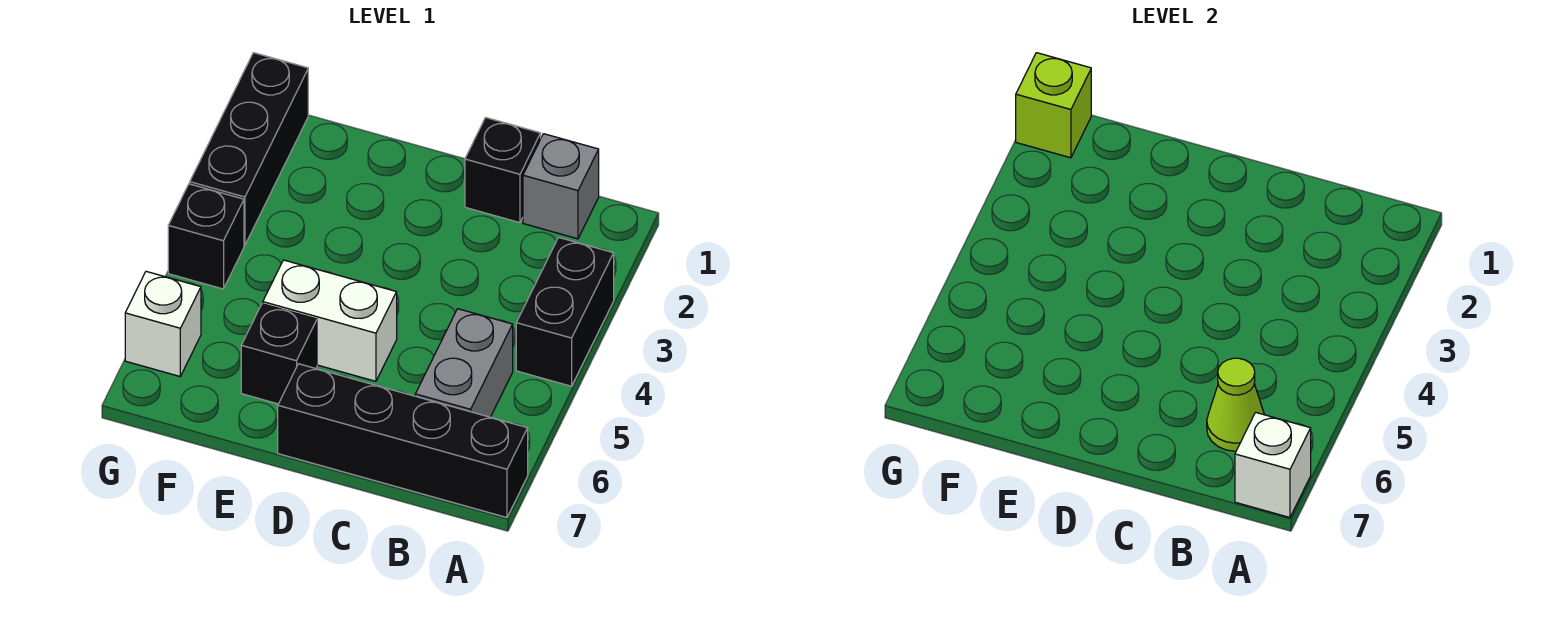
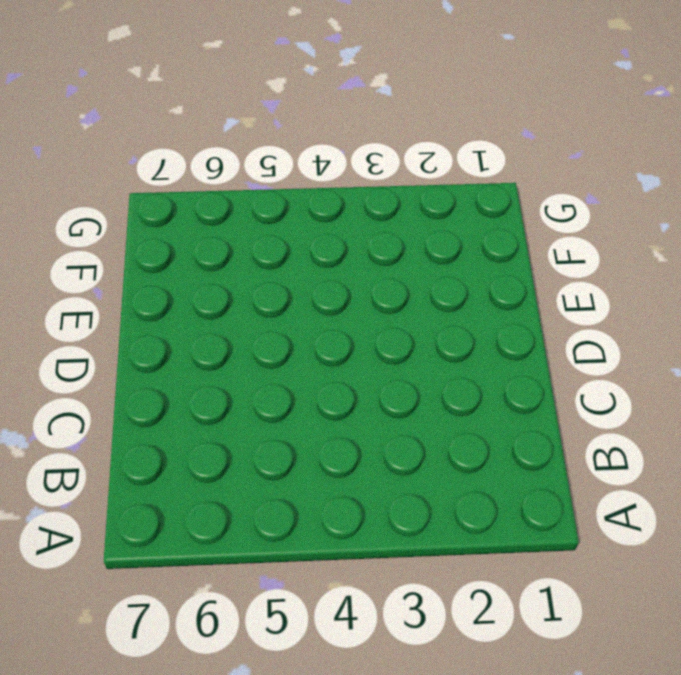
none -> black brick A3:A4 level 1
none -> black brick A7:D7 level 1
none -> grey brick B1 level 1

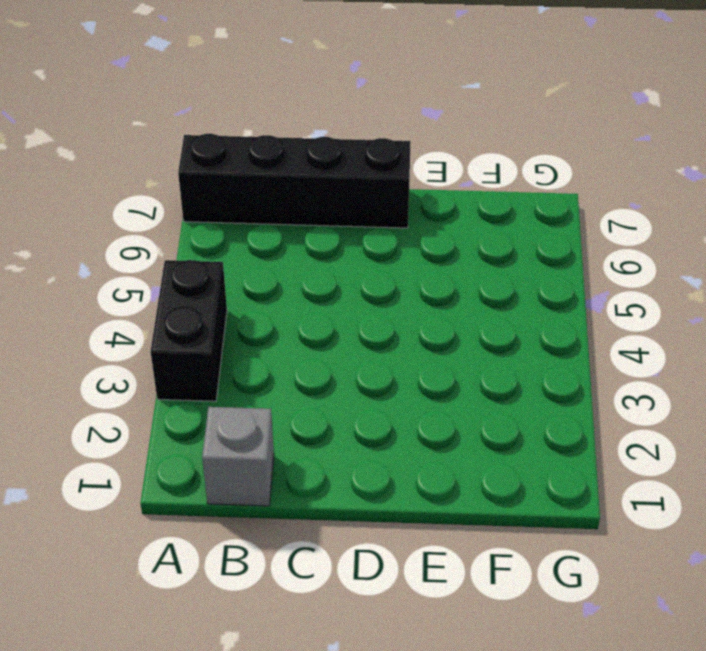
none -> grey brick B5:B6 level 1
none -> black brick C1 level 1
none -> white brick D5:E5 level 1

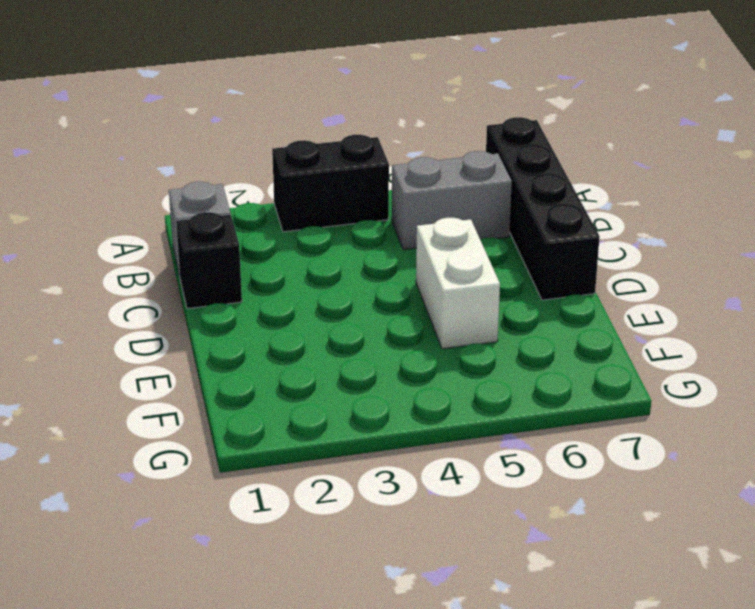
none -> black brick E6 level 1
none -> black brick G1:G3 level 1
none -> black brick G4 level 1

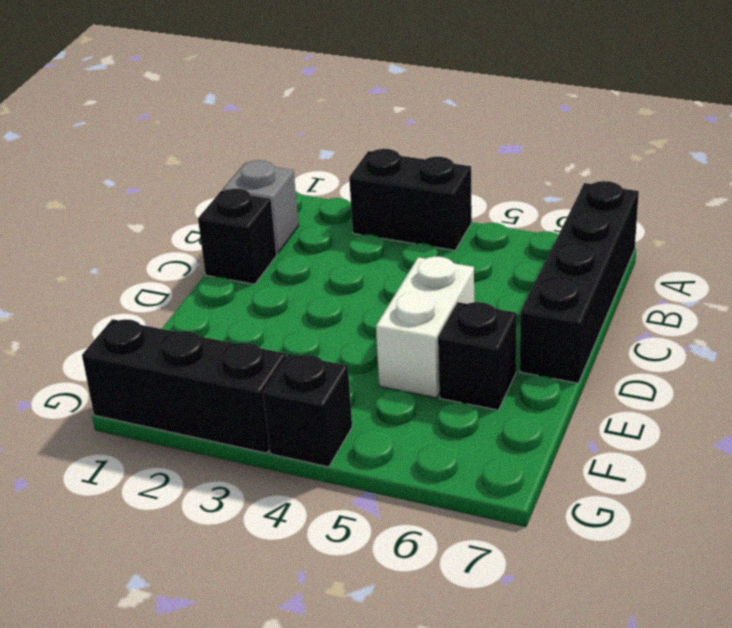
none -> grey brick B5:B6 level 1
none -> white brick G6 level 1
none -> white brick A7 level 2

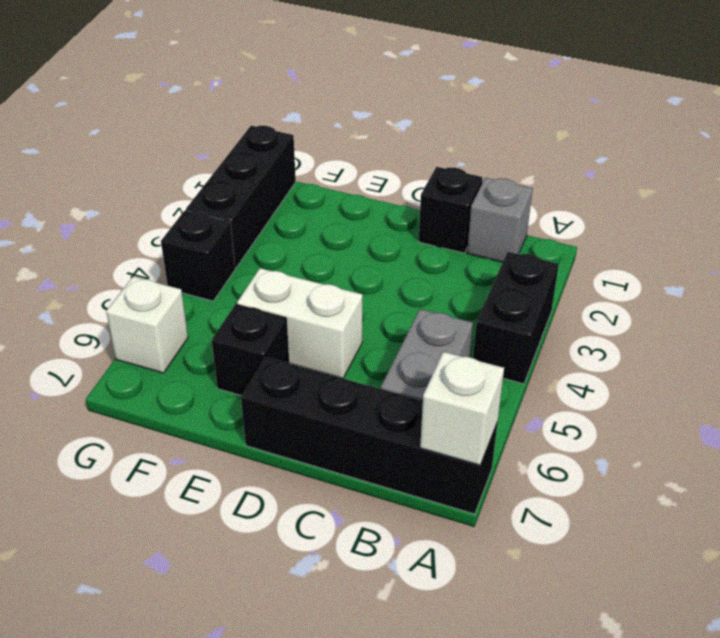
none -> lime cone B6 level 2
none -> lime brick G1 level 2

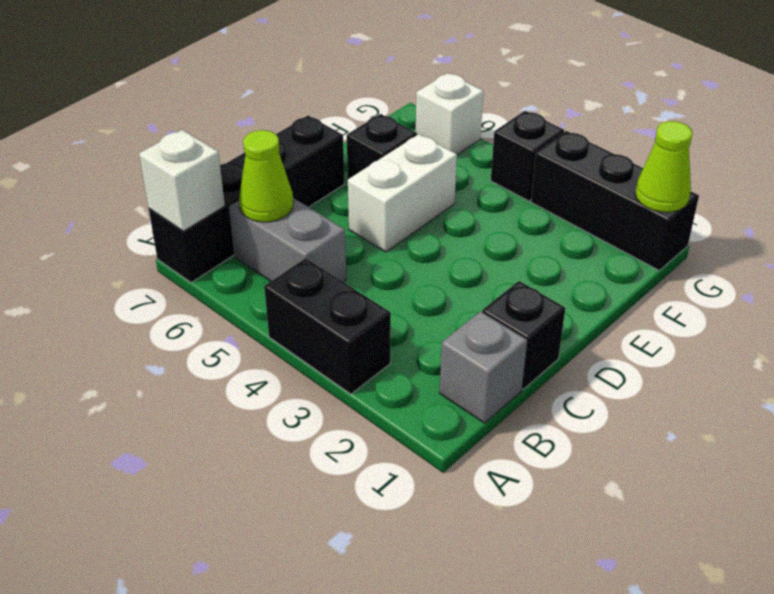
lime cone G1 level 2 -> lime brick G1 level 2

